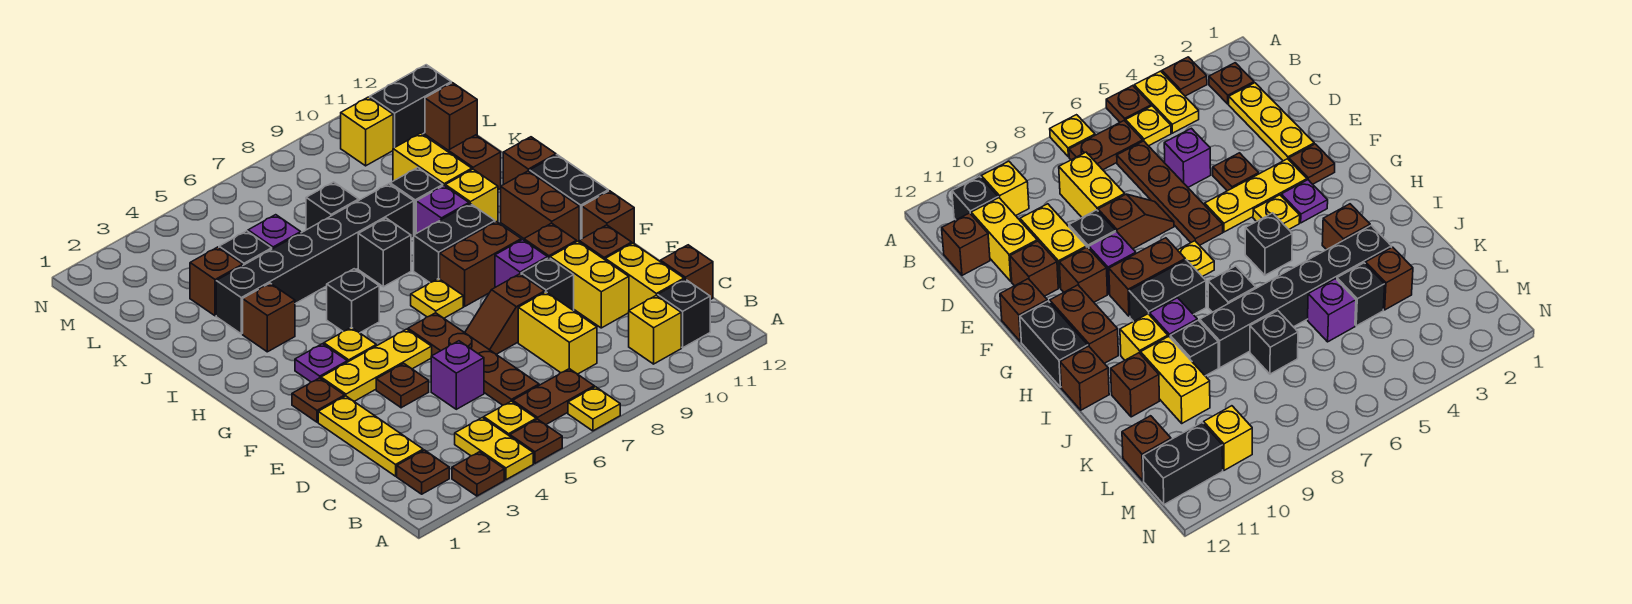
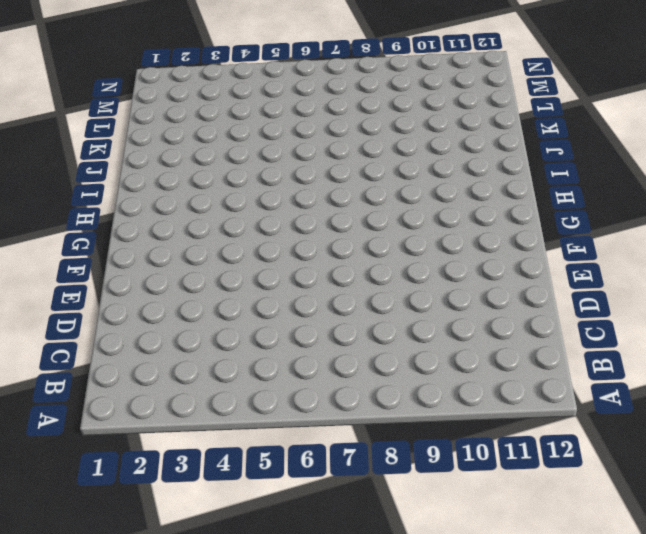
none -> brown plate A3 level 1
none -> yellow plate A4:B4 level 1
none -> brown plate A5 level 1
none -> yellow plate A7 level 1

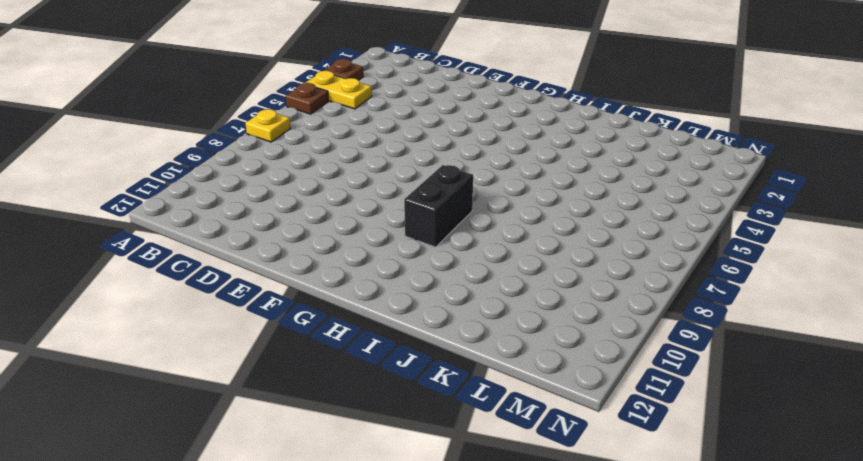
none -> brown plate B2 level 1
none -> yellow plate B5 level 1
none -> brown plate B6:B7 level 1
none -> yellow brick B10 level 1

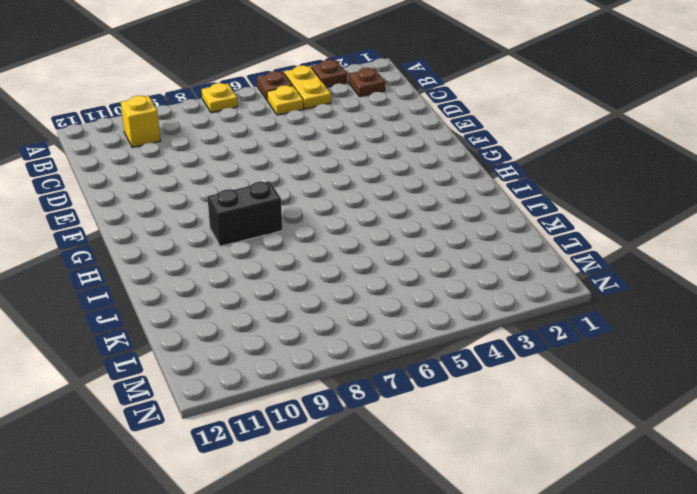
none -> brown plate B6:B7 level 1
none -> black brick B11 level 1
none -> yellow plate C2:E2 level 1
none -> brown plate C6:F6 level 1

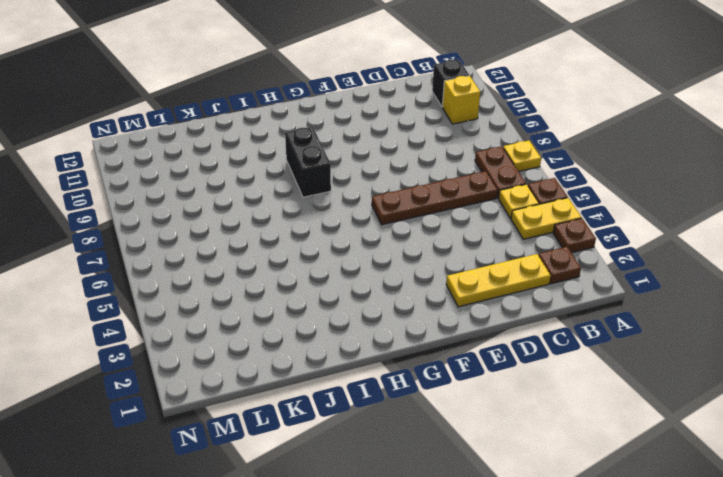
none -> yellow brick C8:D8 level 1
none -> yellow brick C11:D11 level 1
none -> brown brick C12 level 1
none -> purple brick D5 level 1

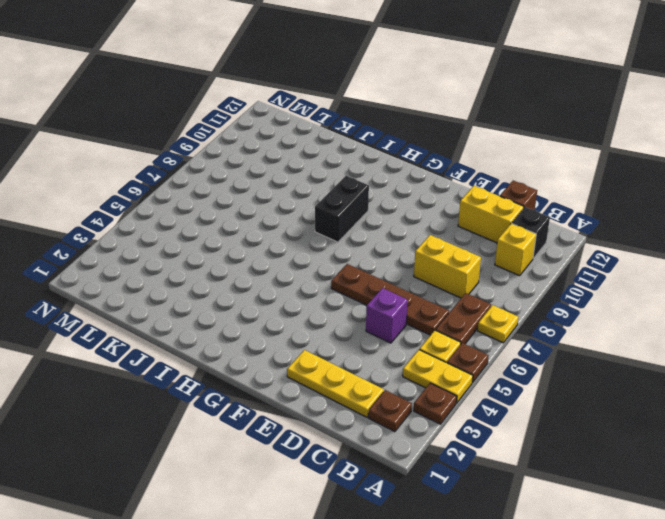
none -> yellow brick D10:E10 level 1
none -> brown plate E4 level 1
none -> brown slope E7:E8 level 1 top 8
none -> black brick E9 level 1

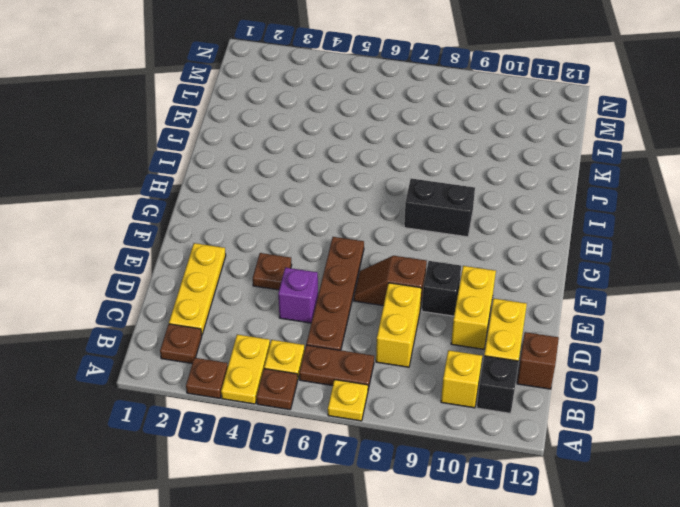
none -> brown brick E11 level 1
none -> brown plate F2 level 1
none -> yellow plate F3:F5 level 1
none -> purple brick F9 level 1

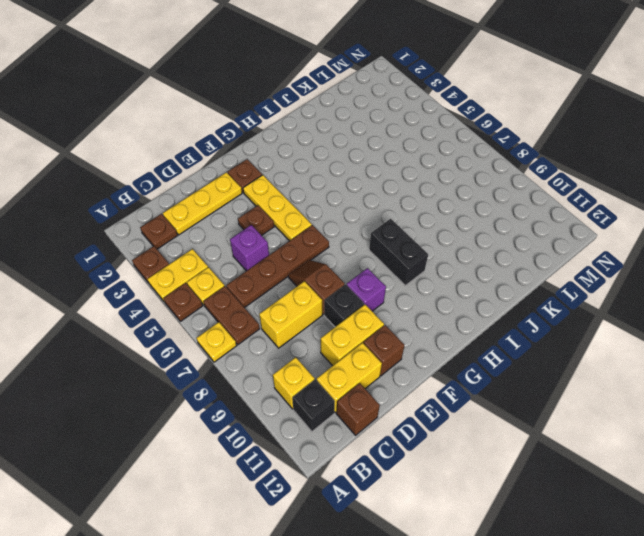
none -> brown brick F10 level 1
none -> brown brick F12 level 1
none -> purple plate G3 level 1
none -> yellow plate G4 level 1

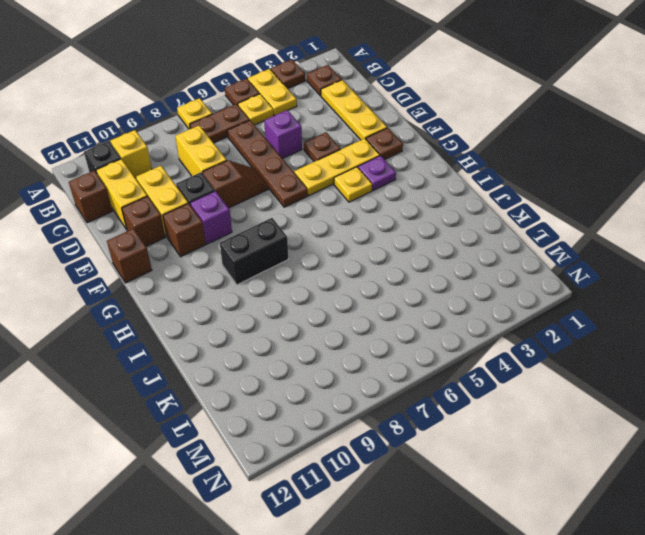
none -> yellow plate G7 level 1
none -> brown brick G8:G9 level 1
none -> brown brick G11:H11 level 1
none -> black brick G12:H12 level 1

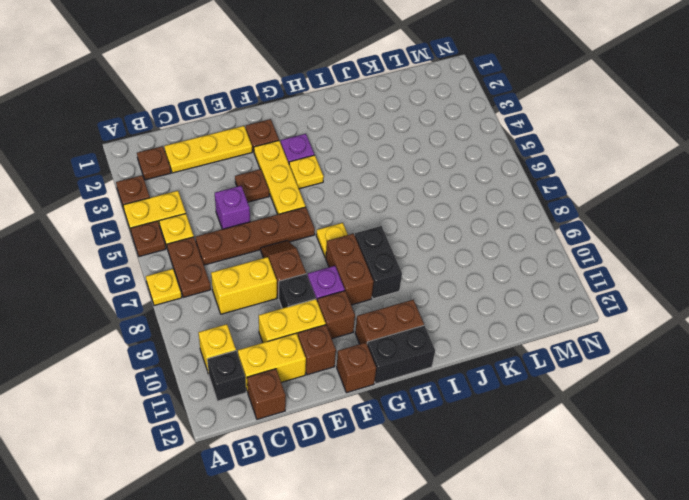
none -> black brick H5 level 1
none -> brown brick I3 level 1
none -> black brick I7 level 1
none -> purple brick I9 level 1

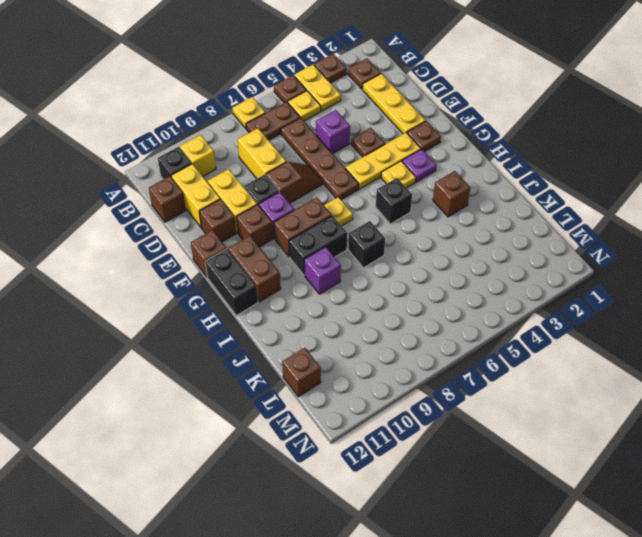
none -> yellow brick I10 level 1
none -> brown brick I12 level 1
none -> black brick J3:J8 level 1
none -> black brick J9 level 1

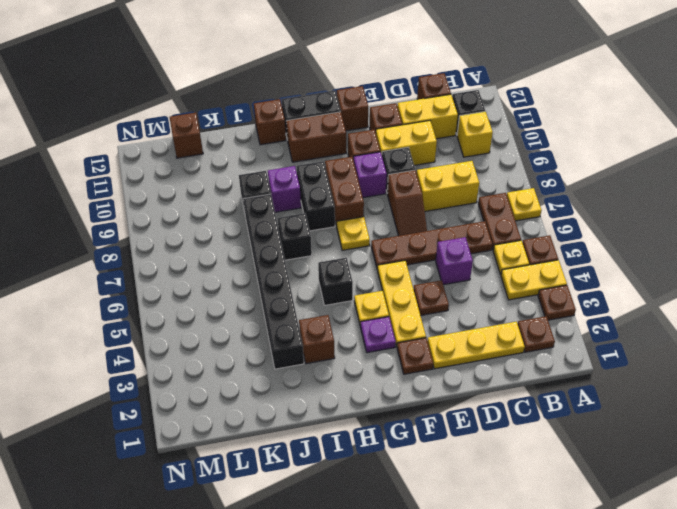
none -> yellow brick I10 level 1
none -> yellow brick J10:K10 level 1
none -> brown brick J11 level 1
none -> brown brick K3 level 1

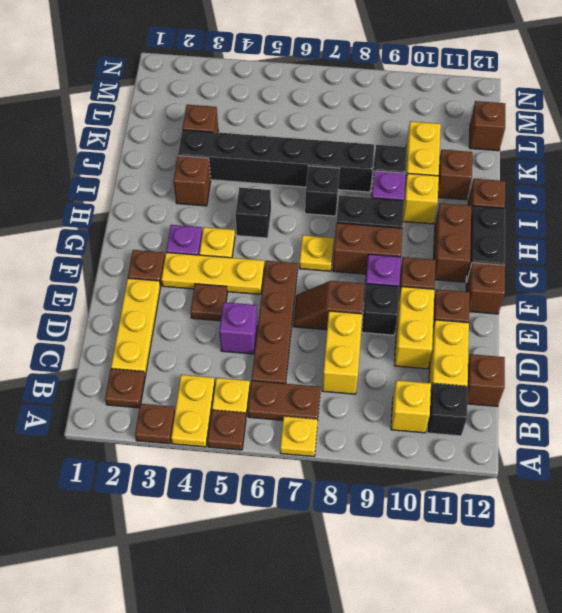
none -> black brick K4 level 1
none -> purple brick K5 level 1
none -> black brick K7 level 1
none -> yellow brick M10 level 1

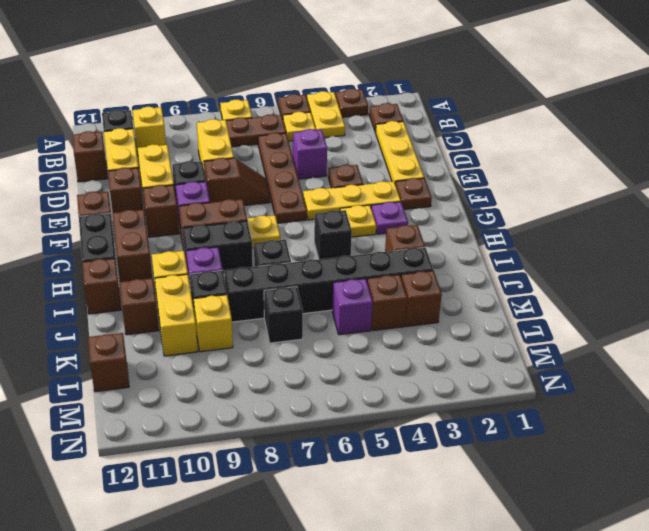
brown brick K4 level 1 -> black brick K4 level 1
yellow brick K9 level 1 -> yellow brick M10 level 1
none -> black brick M11:M12 level 1

